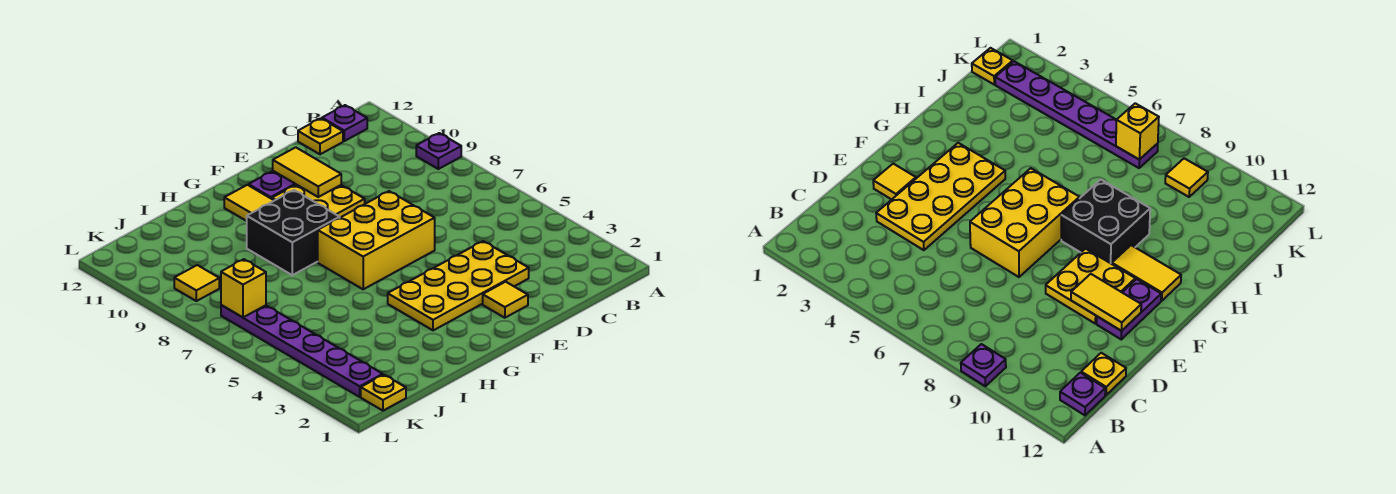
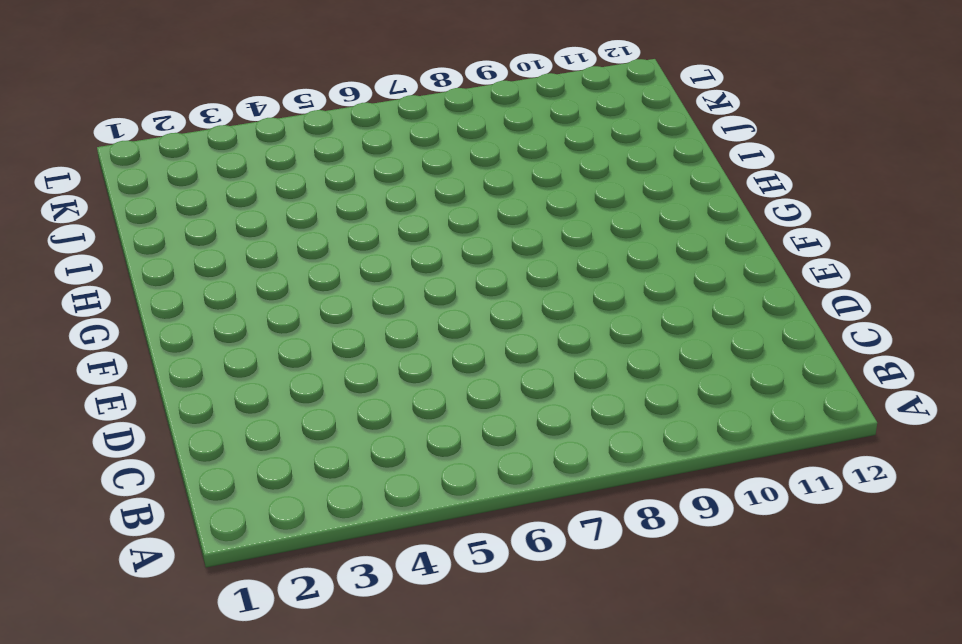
none -> purple plate A9 level 1
none -> purple plate B12 level 1
none -> yellow plate C12 level 1

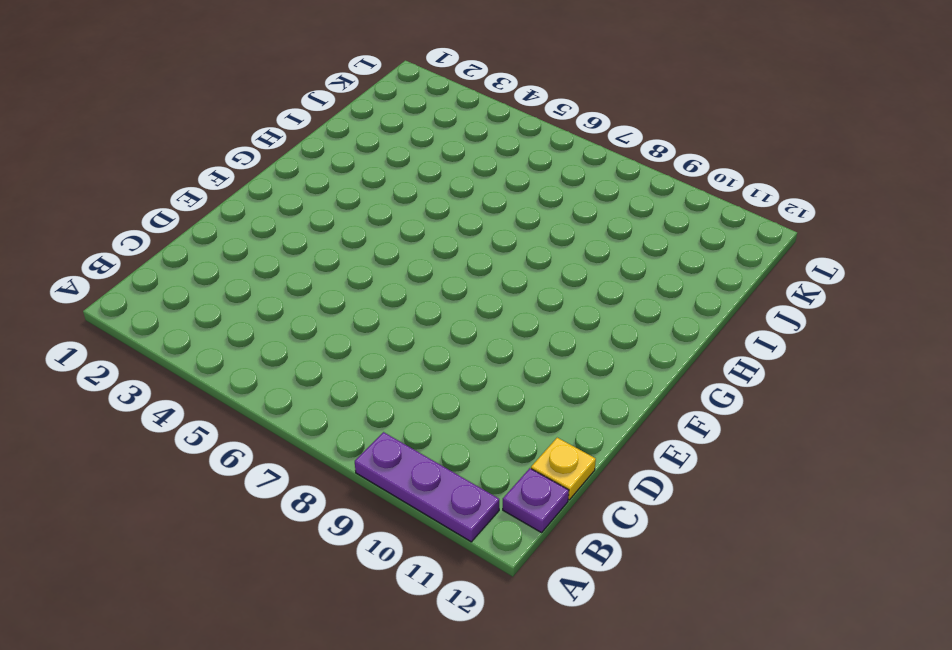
purple plate A9:A11 level 1 -> purple plate A9 level 1
none -> yellow plate D3:G4 level 1
none -> yellow tile E2 level 1
none -> yellow brick E6:G7 level 1

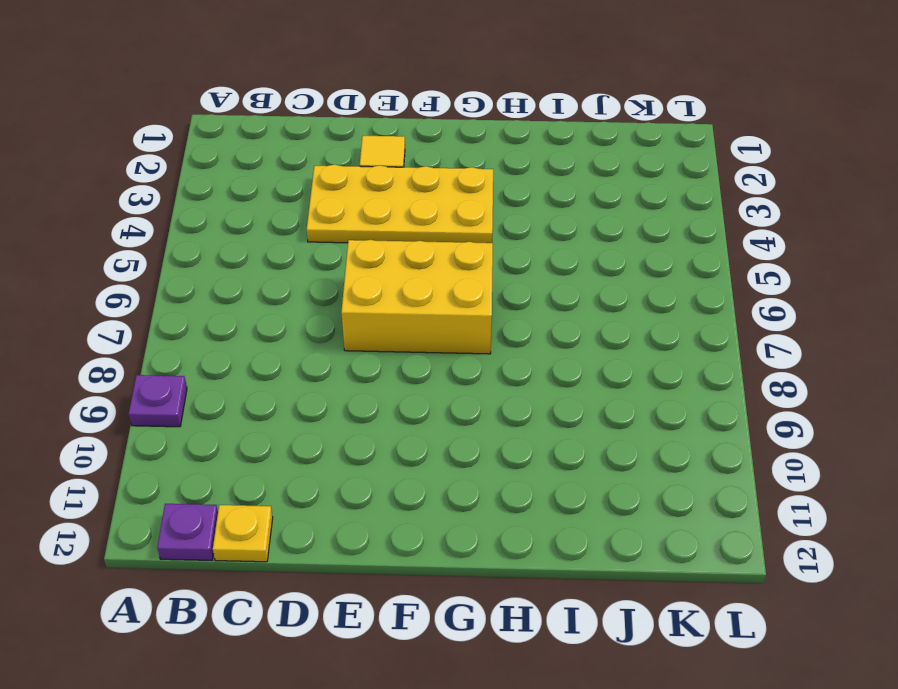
none -> yellow plate E9:F10 level 1
none -> purple plate E11:F11 level 1
none -> black brick G8:H9 level 1

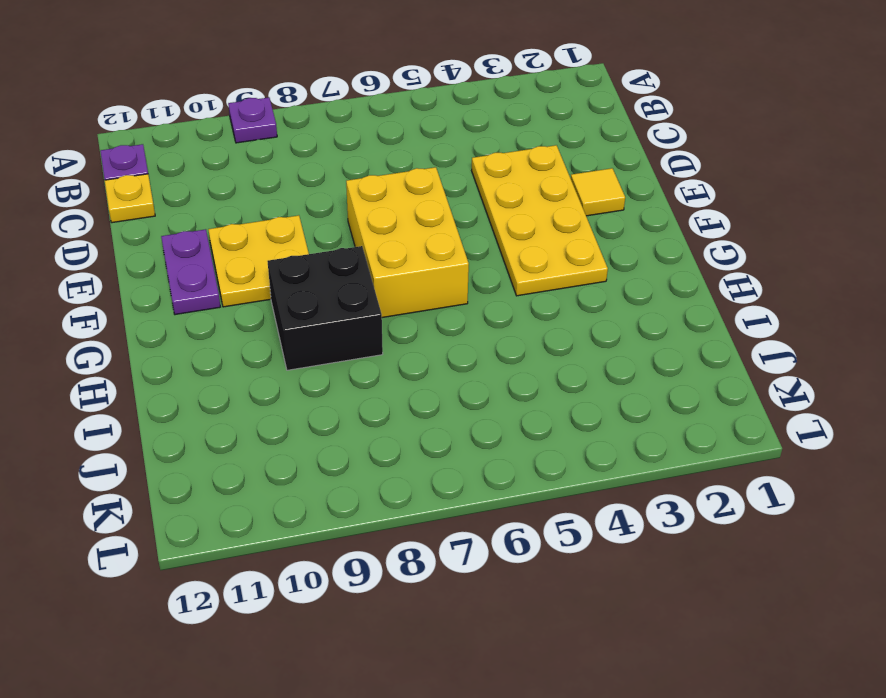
none -> yellow tile G10:G11 level 1
none -> yellow plate K1 level 1
none -> purple plate K2:K7 level 1

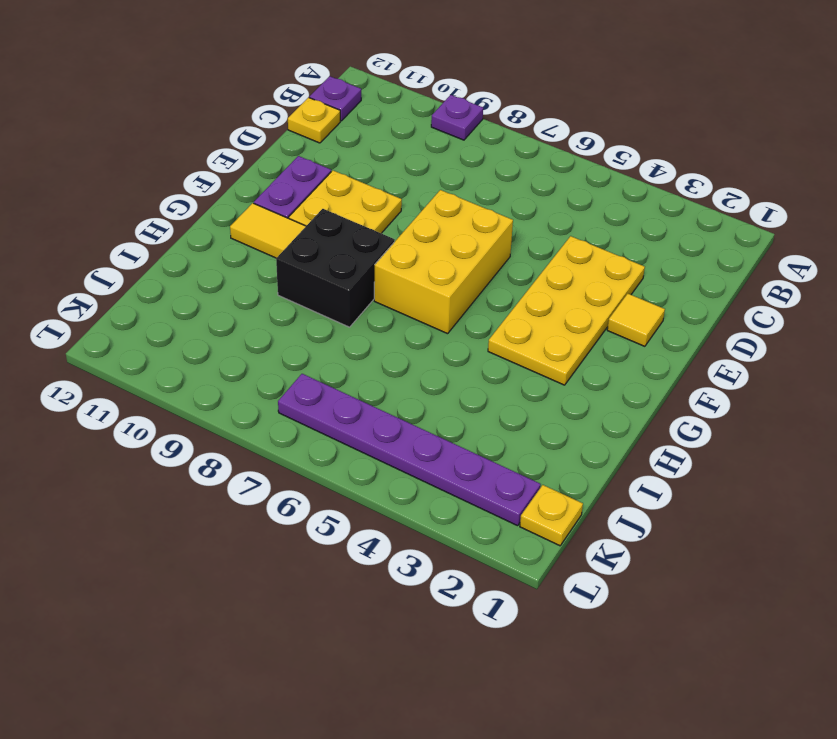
none -> yellow tile K9 level 1
none -> yellow tile E10:E11 level 2
none -> yellow brick K7 level 2

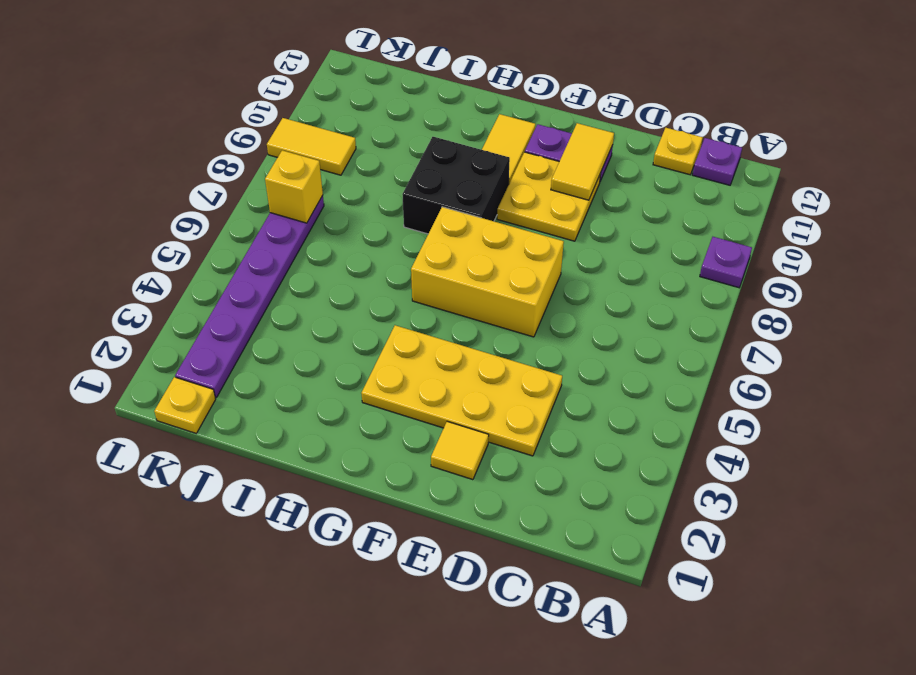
yellow tile K9:L9 level 1 -> yellow tile K9 level 1

